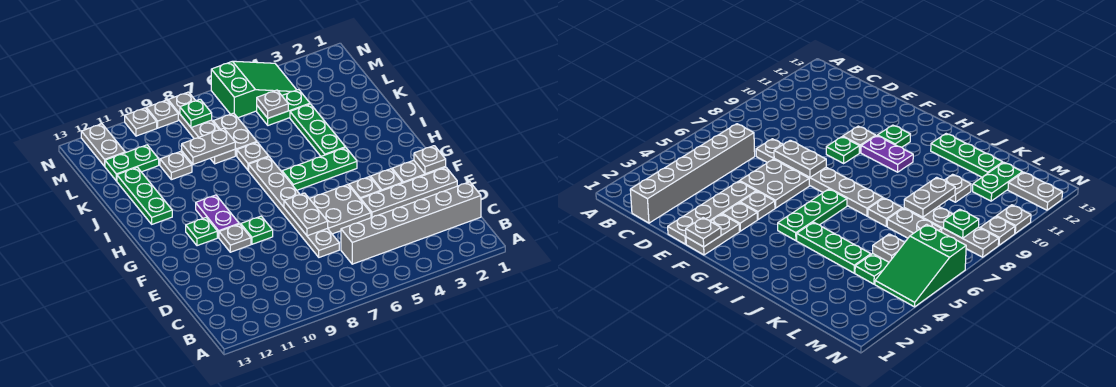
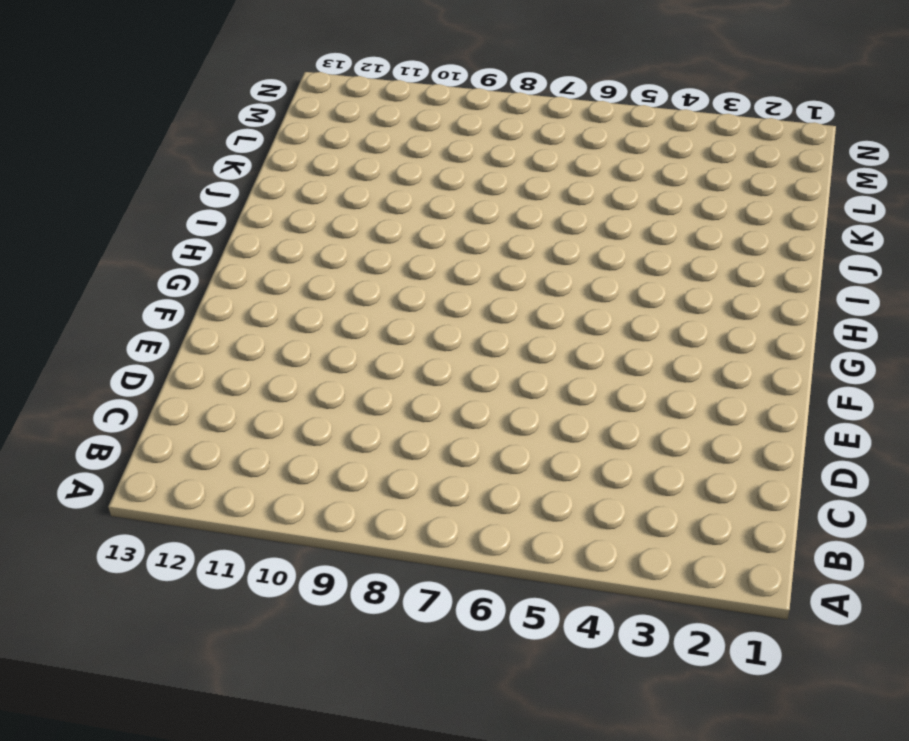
none -> grey brick C1:C6 level 1
none -> grey plate D7:I7 level 1
none -> grey plate E1:E4 level 1

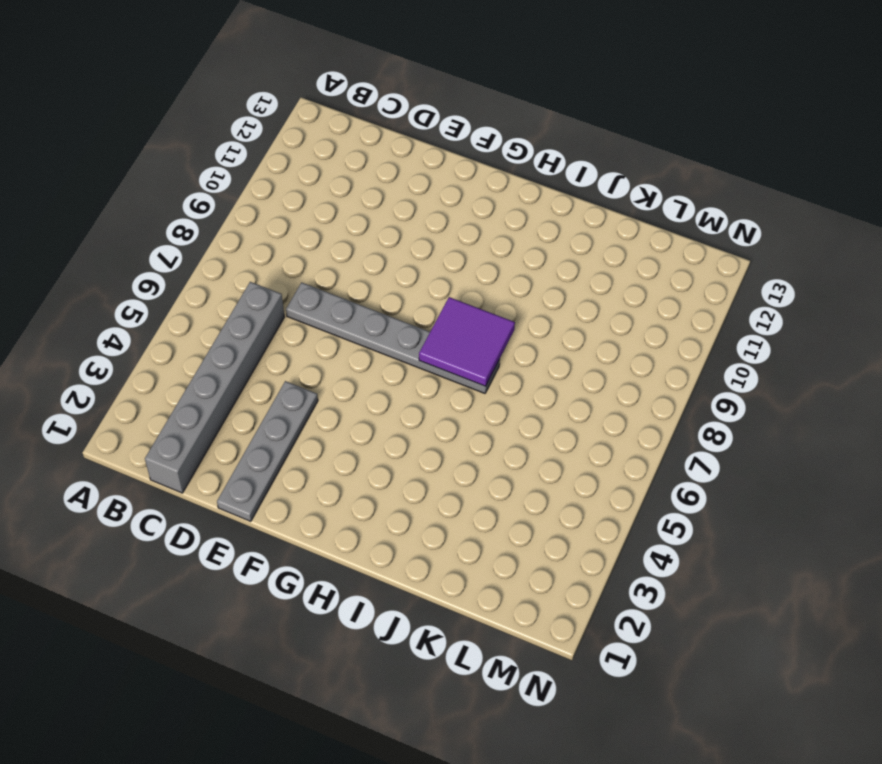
purple tile H7:I8 level 2 -> none
none -> grey plate E5:F6 level 1
none -> grey plate F1:F2 level 1
none -> grey plate F3 level 1

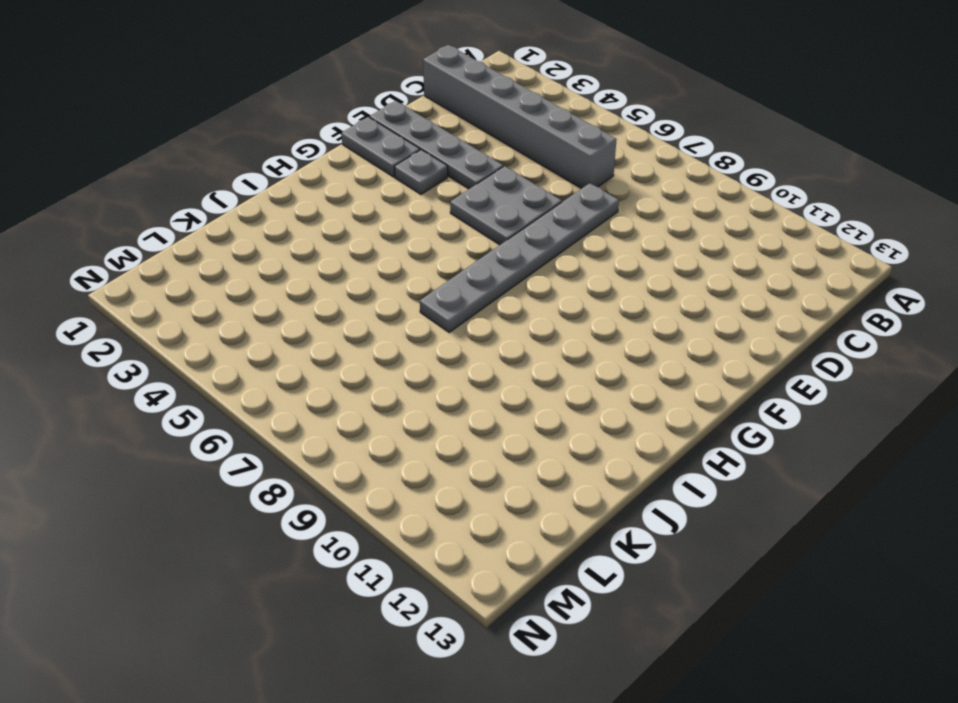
none -> grey plate F4 level 1
none -> green plate F9 level 1
none -> grey plate F10 level 1

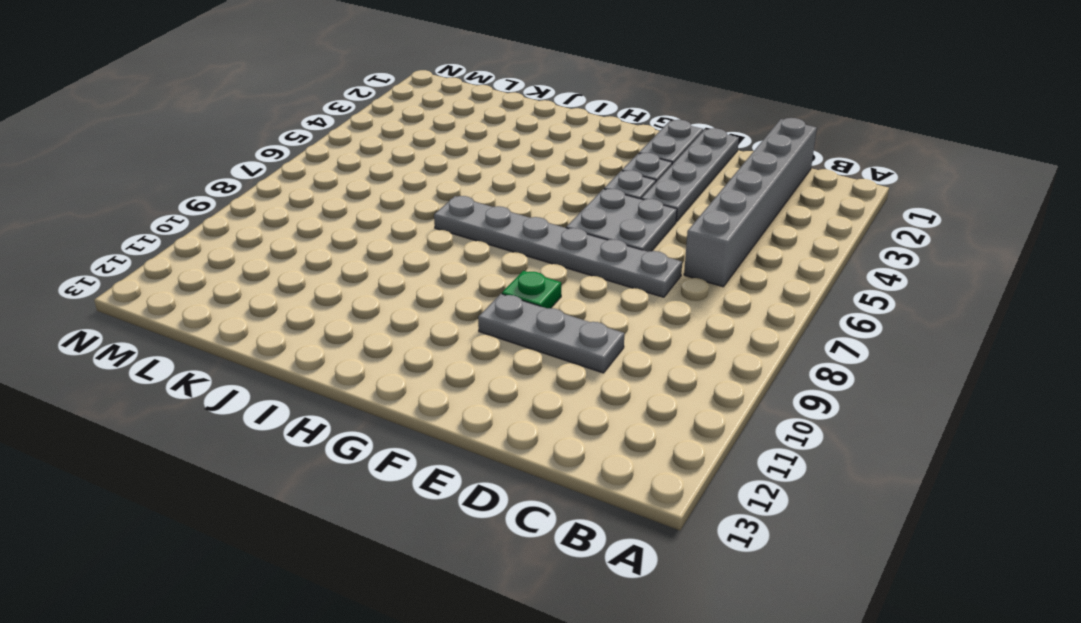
grey plate D10:F10 level 1 -> grey plate F10 level 1
none -> purple plate G10:H10 level 1
none -> green plate G11 level 1
none -> green plate H4:H6 level 1

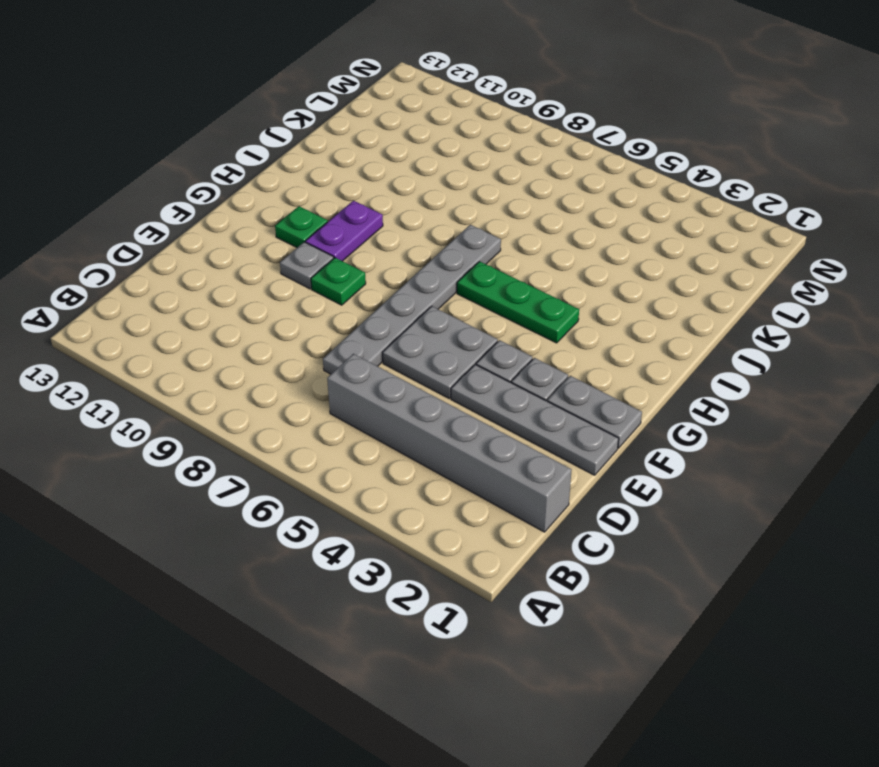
none -> green plate I4:K4 level 1
none -> green plate I12:K12 level 1
none -> grey plate J7 level 1

